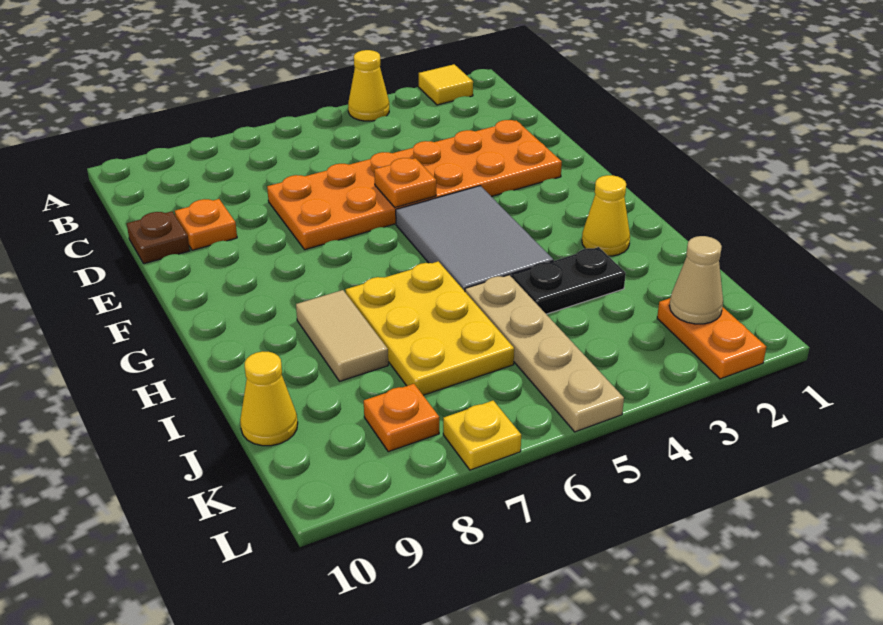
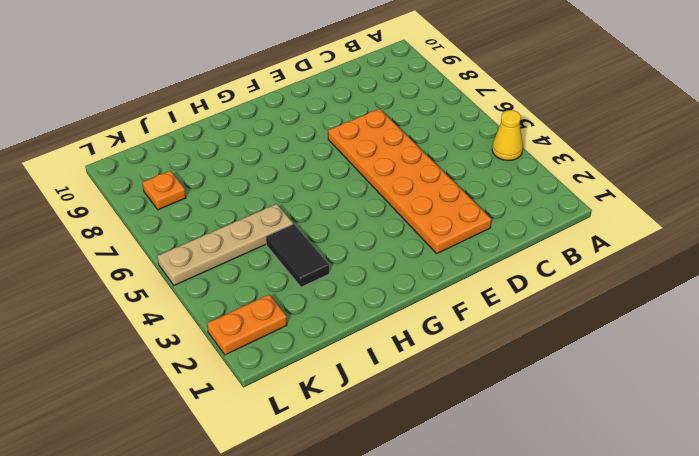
black tile I3:I4 level 1 -> black plate I3:I4 level 1
none -> yellow tile A2 level 1
none -> orange plate D9 level 1
none -> brown plate D10 level 1

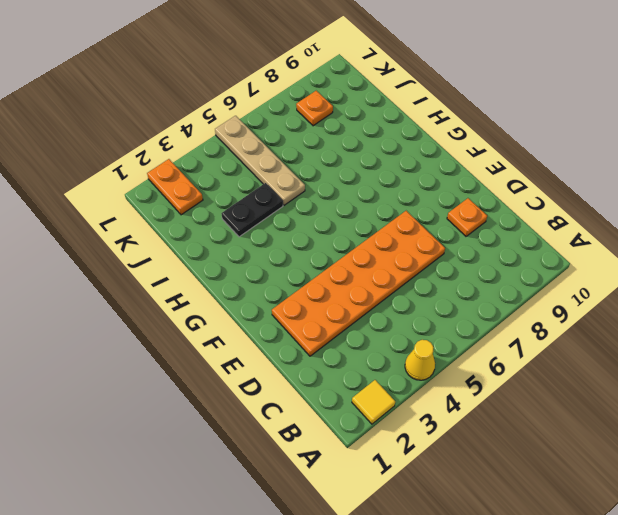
none -> brown plate D10 level 1
none -> grey tile F4:H5 level 1
none -> yellow cone H2 level 1

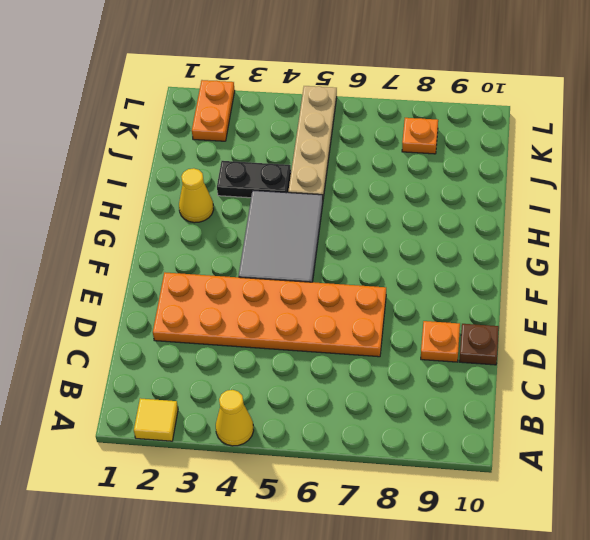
none -> yellow plate H6:J7 level 1
none -> tan tile H8:I8 level 1
none -> yellow cone J10 level 1

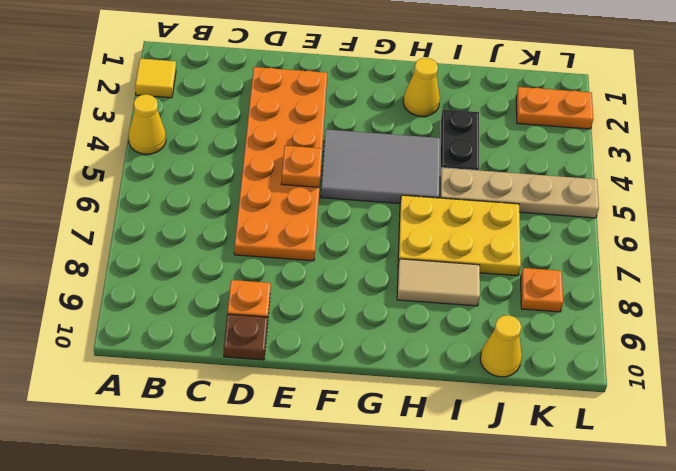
none -> yellow plate L7 level 1
none -> tan cone K2 level 2

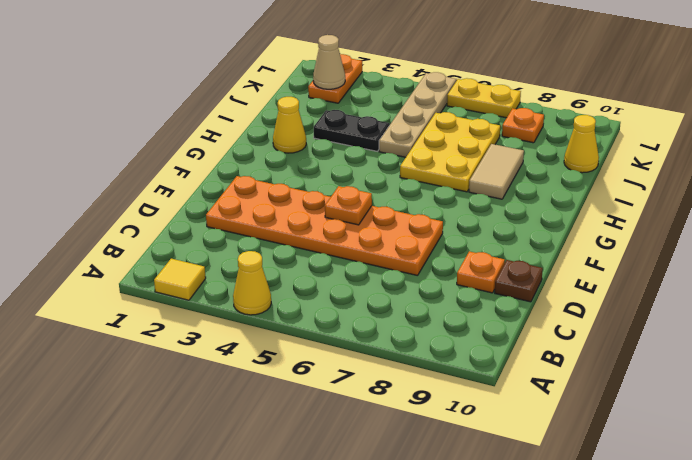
yellow plate L6:L7 level 1 -> yellow plate L7 level 1
none -> grey tile F4:H5 level 1

